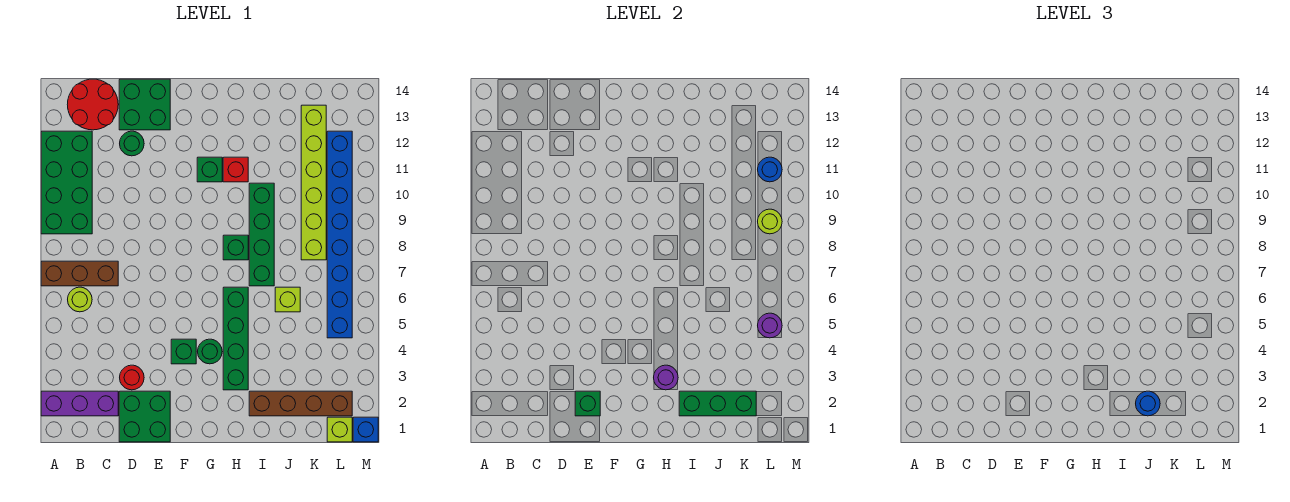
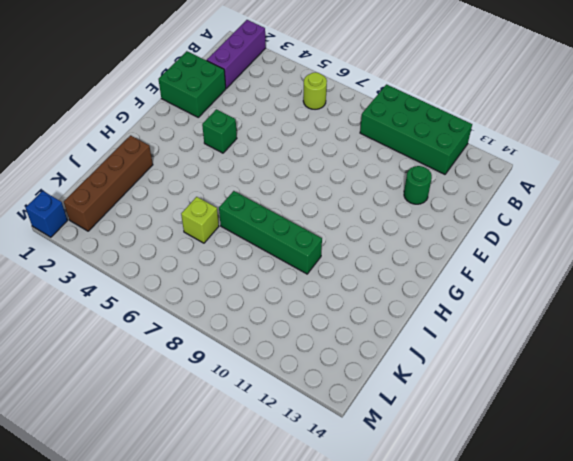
none -> brown brick A7:C7 level 1
none -> red round brick B13:C14 level 1
none -> red round brick D3 level 1

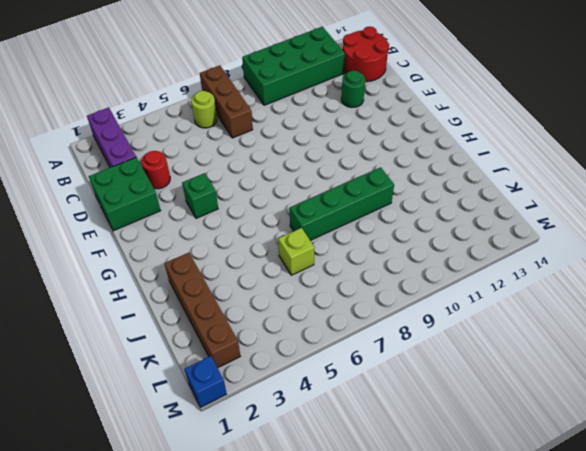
none -> green brick D13:E14 level 1
none -> green round brick G4 level 1
none -> green brick G11 level 1

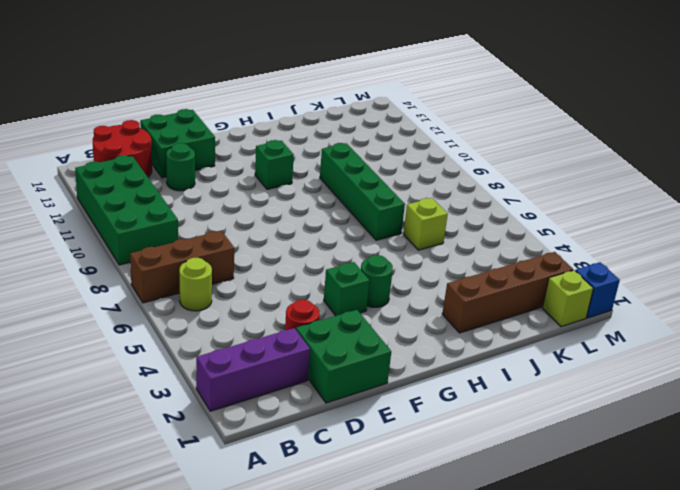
none -> green brick H3:H6 level 1
none -> green brick H8 level 1
none -> red brick H11 level 1

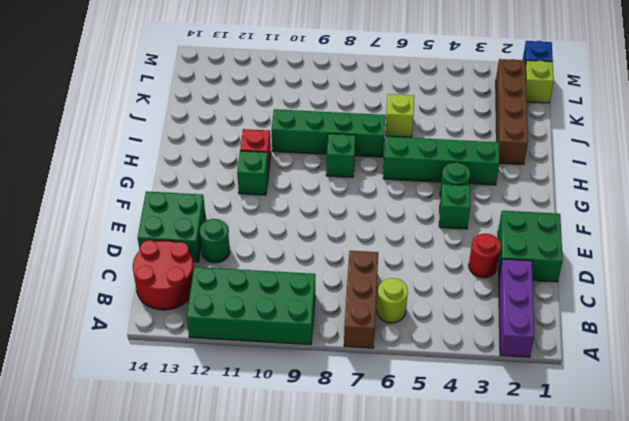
none -> lime brick K8:K13 level 1
none -> blue brick L5:L12 level 1
none -> green brick E2 level 2

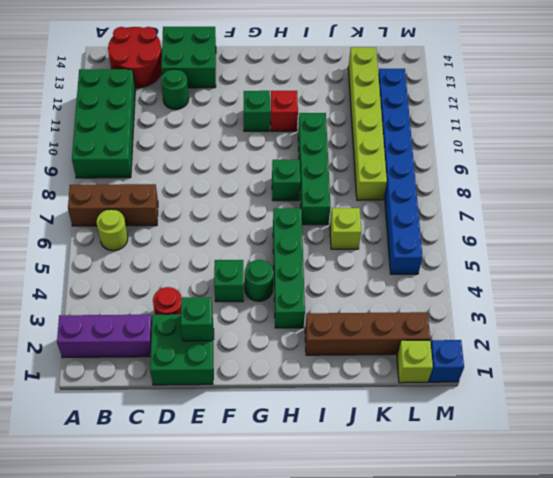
none -> purple round brick H3 level 2
none -> green brick I2:K2 level 2
none -> purple round brick L5 level 2

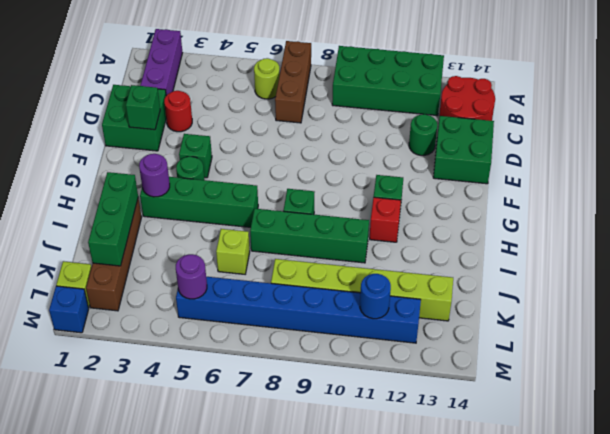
none -> lime round brick L9 level 2
none -> blue round brick J2 level 3

